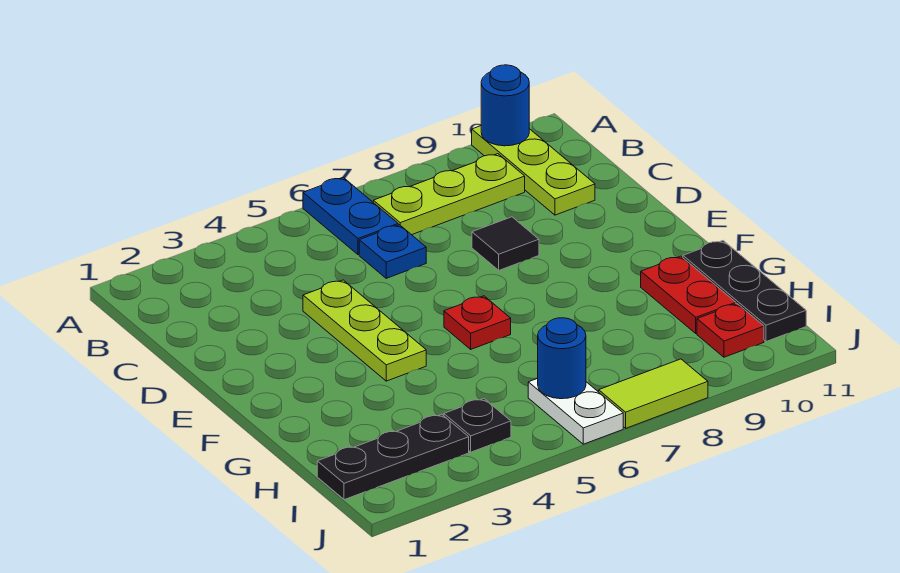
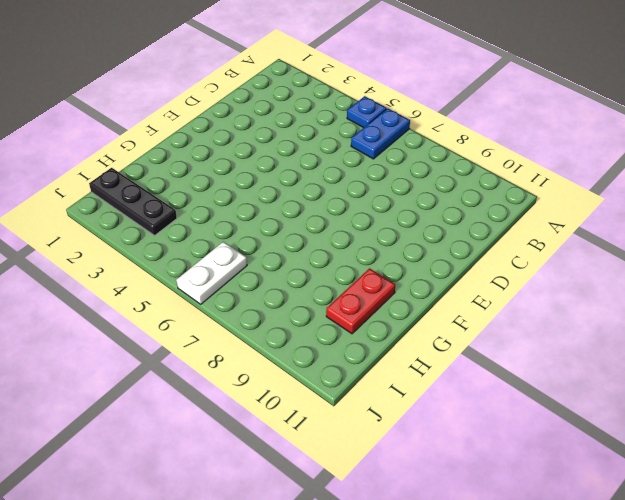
blue plate A5 level 1 -> blue plate C6 level 1
none -> lime plate A10:C10 level 1
none -> lime plate B7:B9 level 1
none -> lime plate D4:F4 level 1

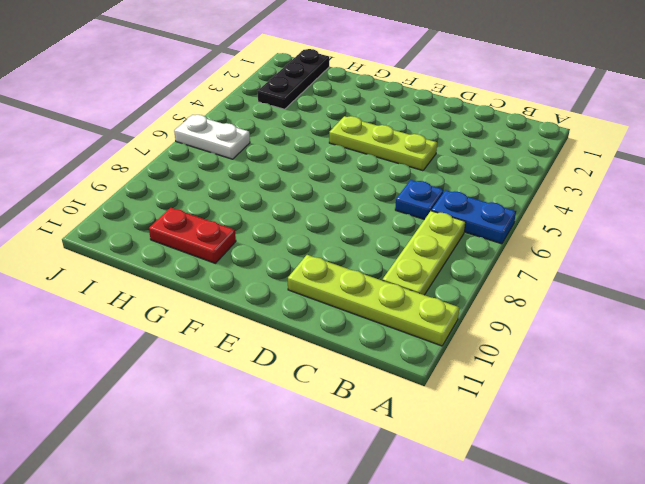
lime plate A10:D10 level 1 -> lime plate A10:C10 level 1
none -> black tile D8 level 1
none -> red plate F6 level 1
none -> black plate G11:I11 level 1

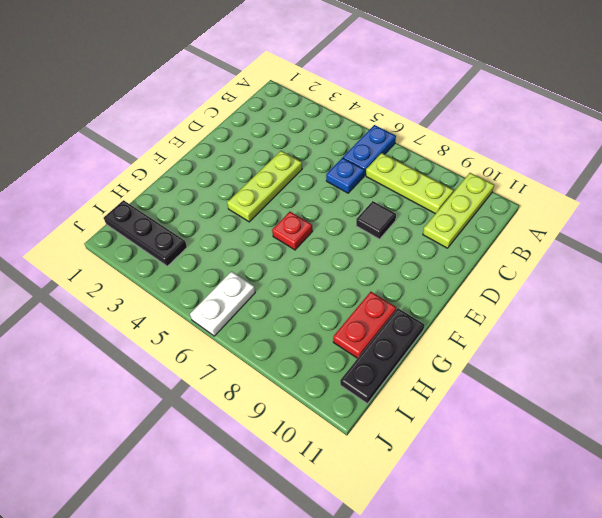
none -> black plate I4 level 1
none -> red plate I10 level 1
none -> lime tile J7:J8 level 1

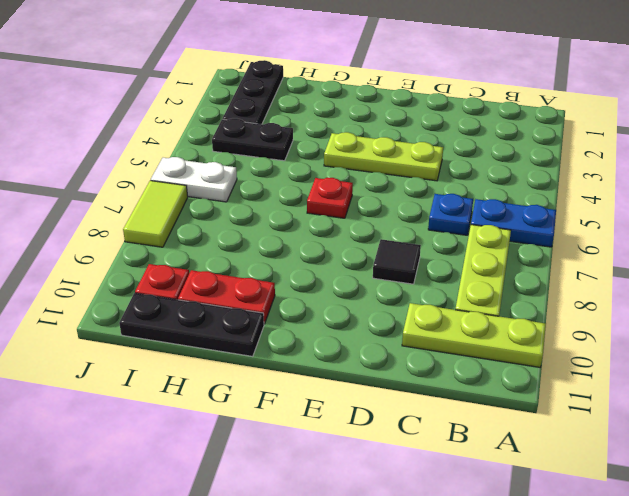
black plate H4:I4 level 1 -> black plate I4 level 1
none -> blue round brick A10 level 2
none -> blue round brick I6 level 2

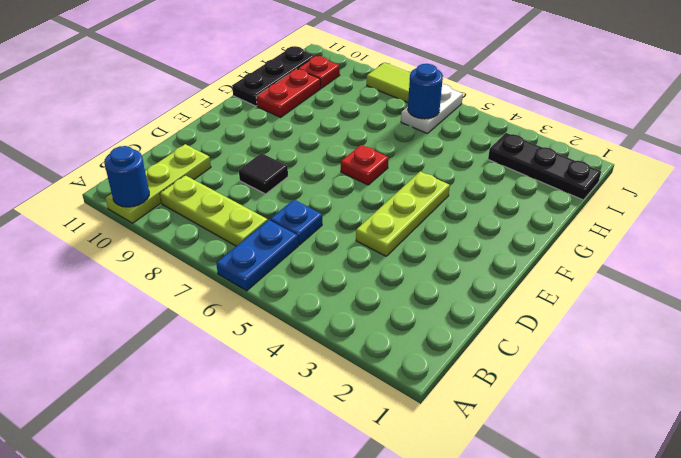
none -> black plate I4 level 1

